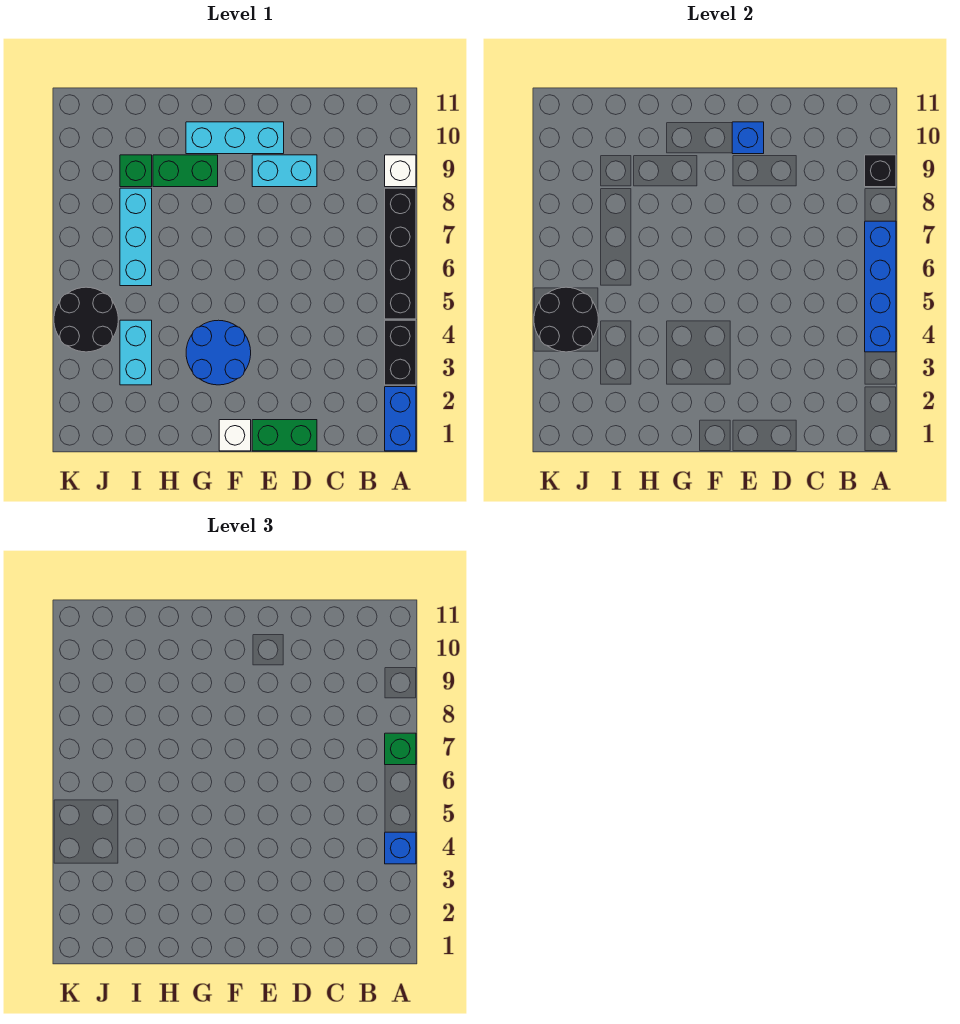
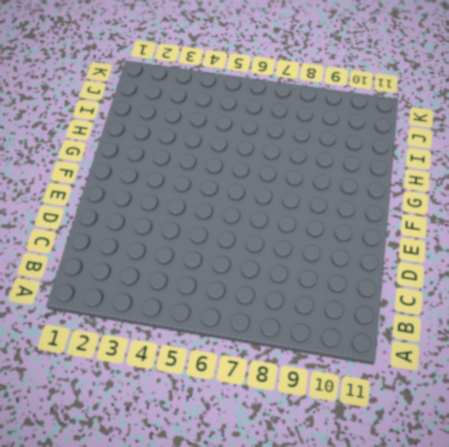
none -> blue brick A1:A2 level 1
none -> black brick A3:A4 level 1
none -> black brick A5:A8 level 1

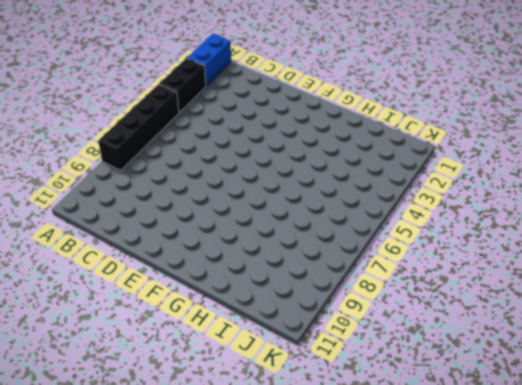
none -> white brick A9 level 1
none -> green brick D1:E1 level 1
none -> cyan brick D9:E9 level 1

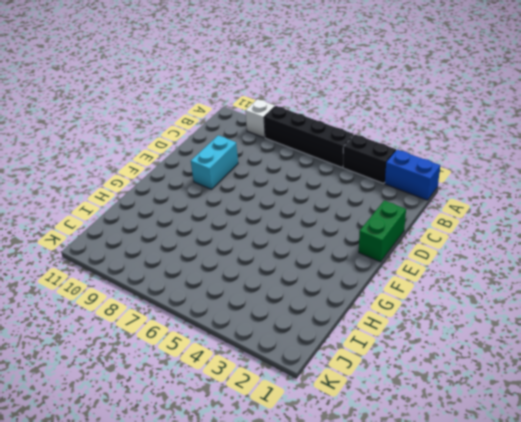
none -> cyan brick E10:G10 level 1
none -> white brick F1 level 1
none -> blue round brick F3:G4 level 1

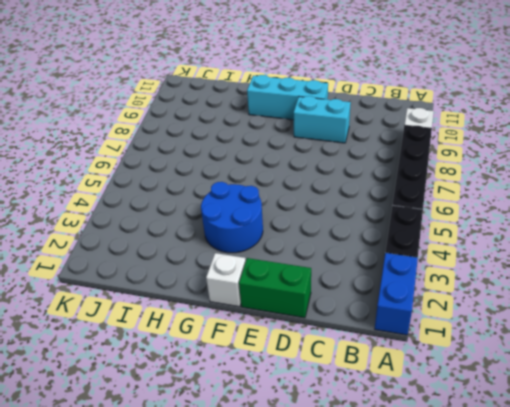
none -> green brick G9:H9 level 1
none -> cyan brick I3:I4 level 1
none -> cyan brick I6:I8 level 1

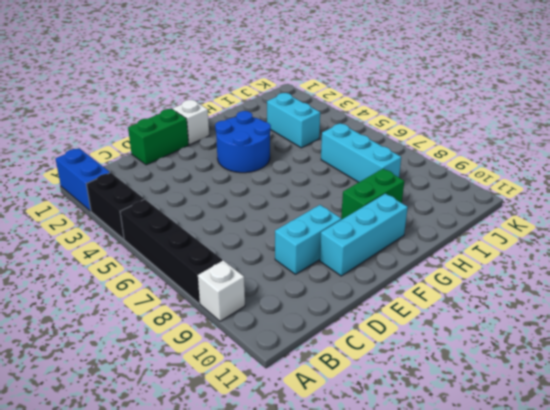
none -> green brick I9 level 1
none -> black round brick J4:K5 level 1
none -> blue brick A4:A7 level 2

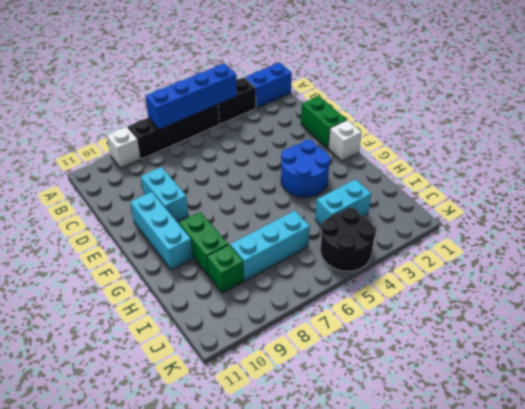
none -> black brick A9 level 2
none -> blue brick E10 level 2
none -> black round brick J4:K5 level 2

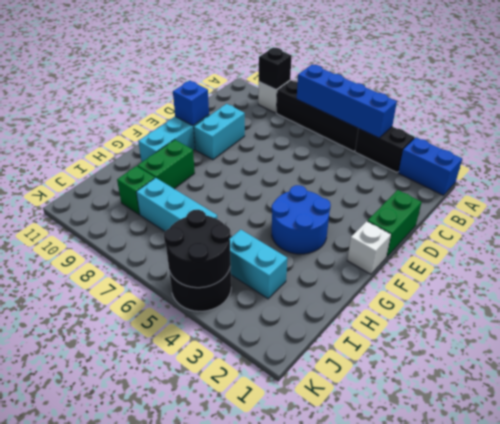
none -> blue brick A4 level 3
none -> green brick A7 level 3

